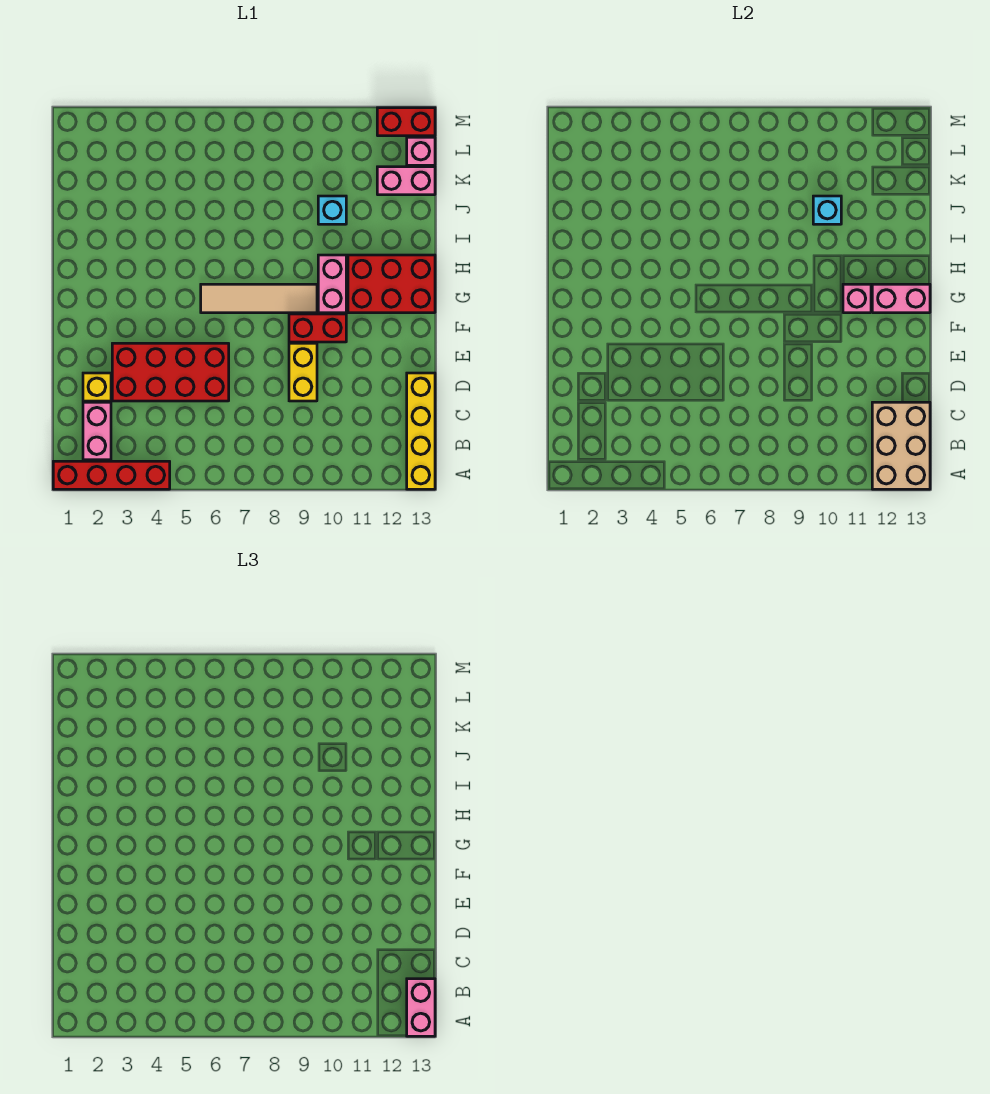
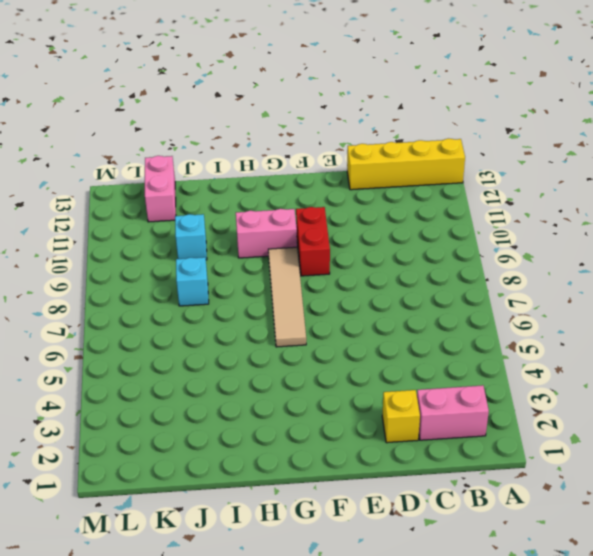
cyan brick J8 level 1 -> cyan brick J10 level 2
none -> red brick A1:A4 level 1
none -> red brick D3:E6 level 1
none -> yellow brick D9:E9 level 1

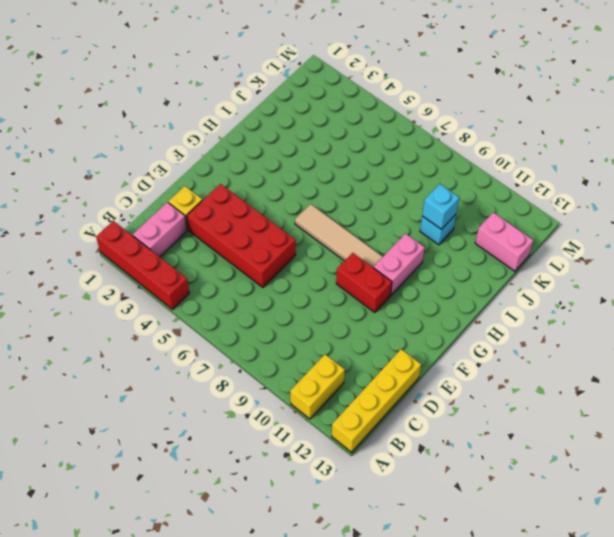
yellow brick A11:B11 level 1 -> yellow brick D9:E9 level 1
none -> red brick G11:H13 level 1
none -> pink brick L13 level 1
none -> red brick M12:M13 level 1

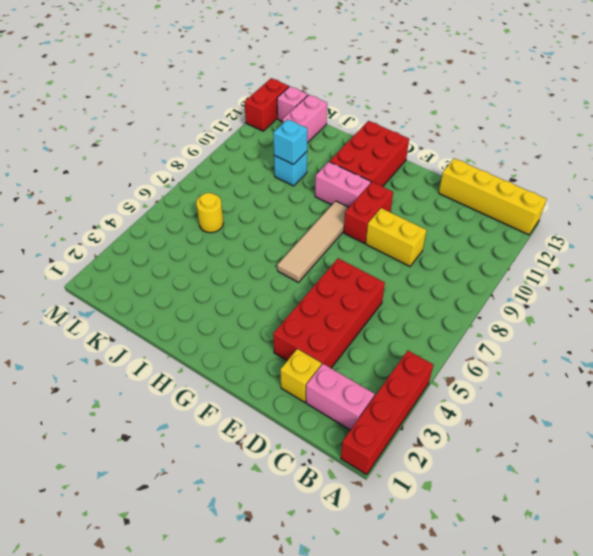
yellow round brick K6 level 1 -> none
none -> tan brick A12:C13 level 2
none -> pink brick G11 level 2
none -> pink brick G12:G13 level 2

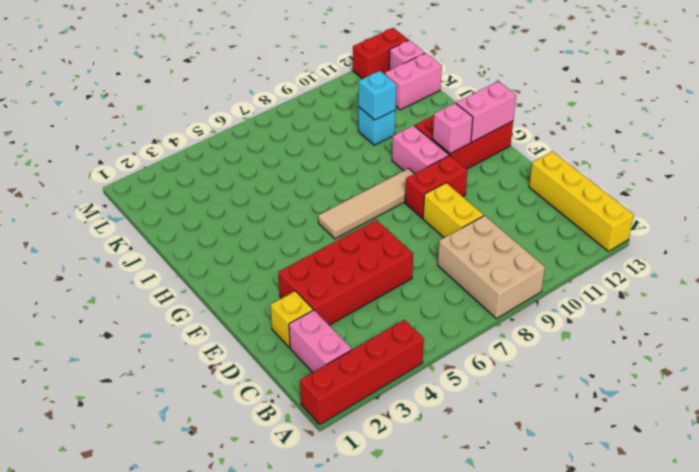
tan brick A8:C9 level 1 -> tan brick A12:C13 level 2
none -> pink brick A13:B13 level 3

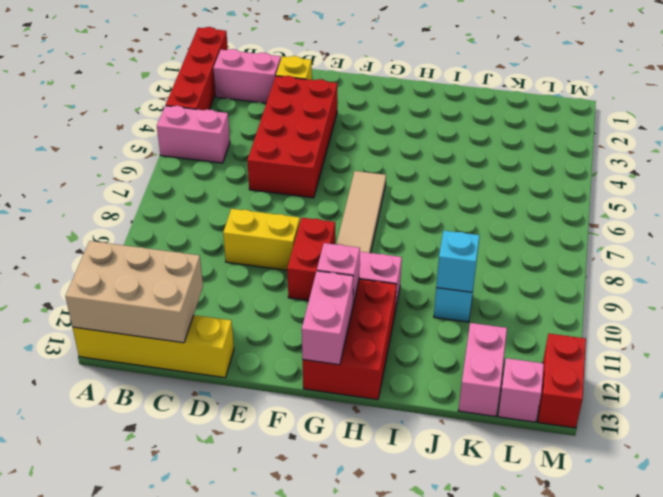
pink brick A5:B5 level 1 -> pink brick A13:B13 level 3

